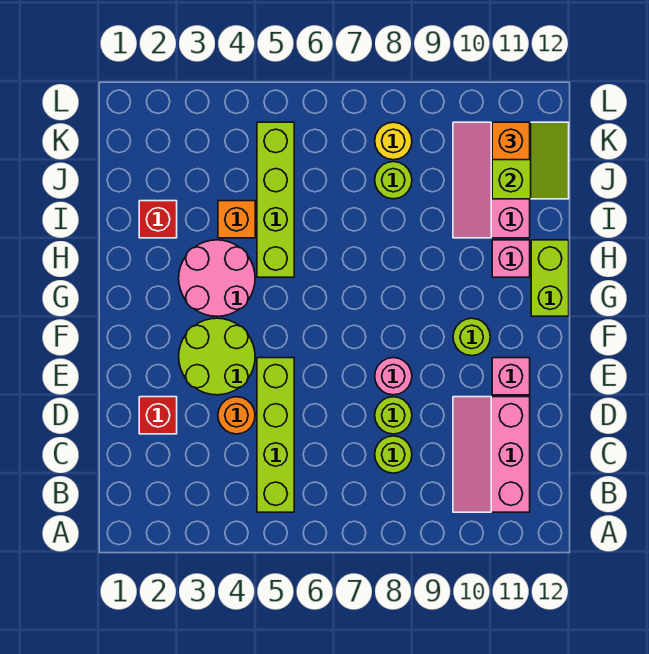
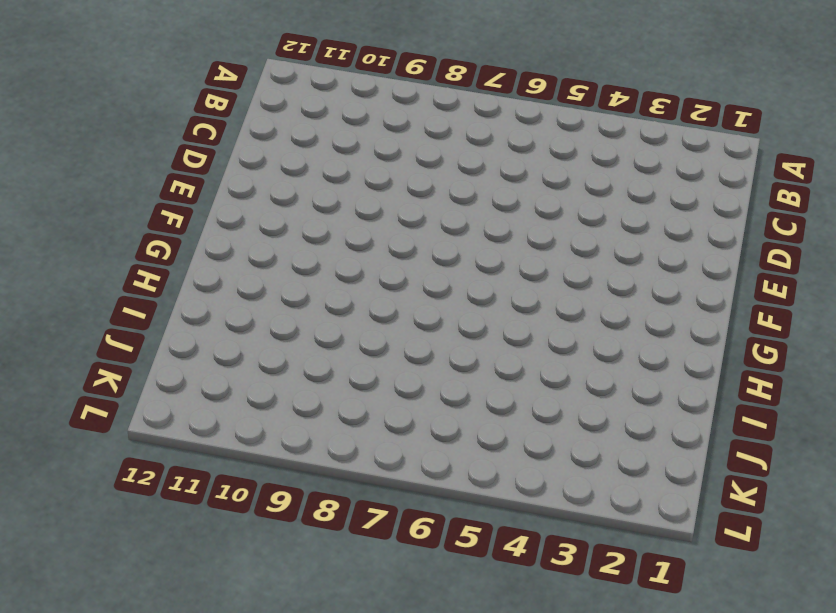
none -> lime brick B5:E5 level 1
none -> pink slope B10:D11 level 1 top 11
none -> lime round brick C8 level 1

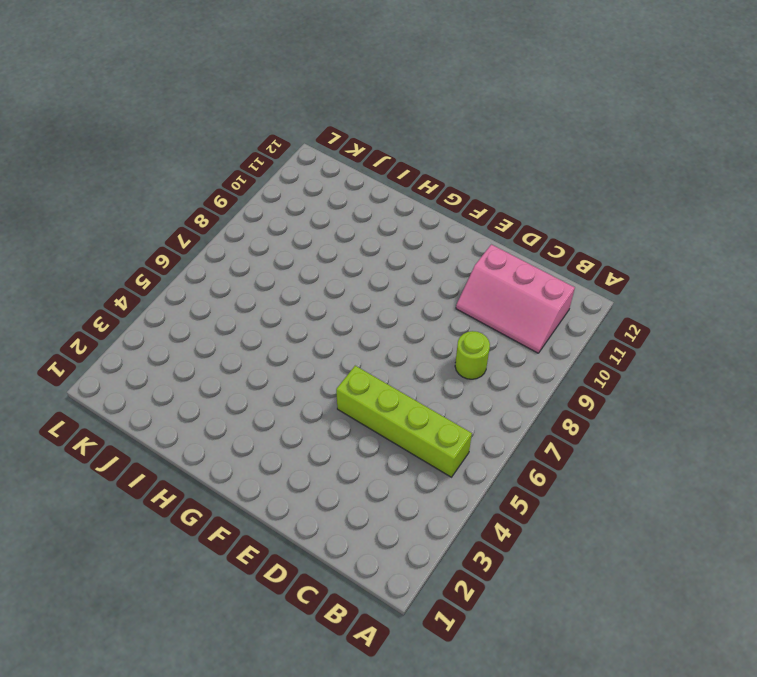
none -> red brick D2 level 1
none -> orange round brick D4 level 1
none -> lime round brick D8 level 1

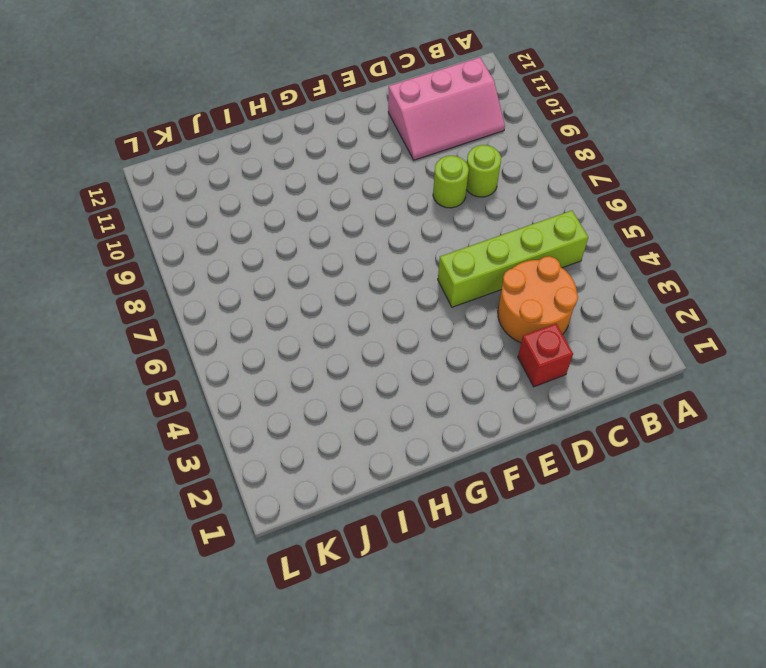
orange round brick C3:D4 level 1 -> orange round brick D4 level 1
none -> lime round brick E3:F4 level 1
none -> pink round brick E8 level 1
none -> pink brick E11 level 1

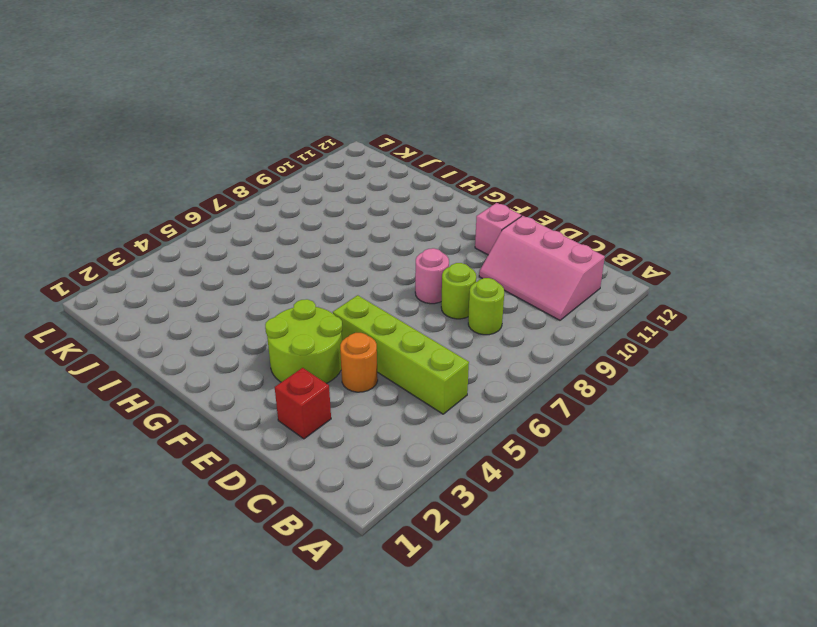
none -> lime round brick F10 level 1
none -> pink round brick G3:H4 level 1
none -> lime brick G12:H12 level 1

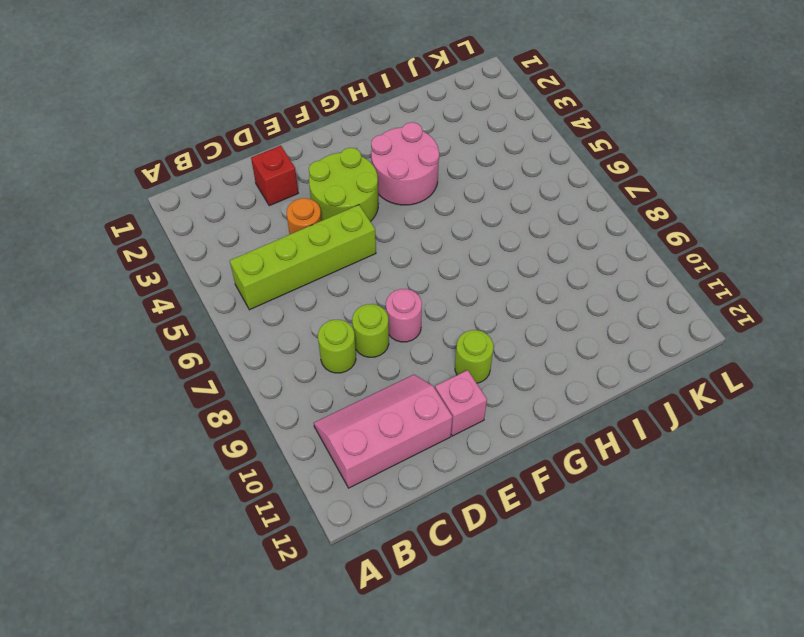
none -> lime brick G12:H12 level 1
none -> lime brick H5:K5 level 1
none -> pink brick H11 level 1

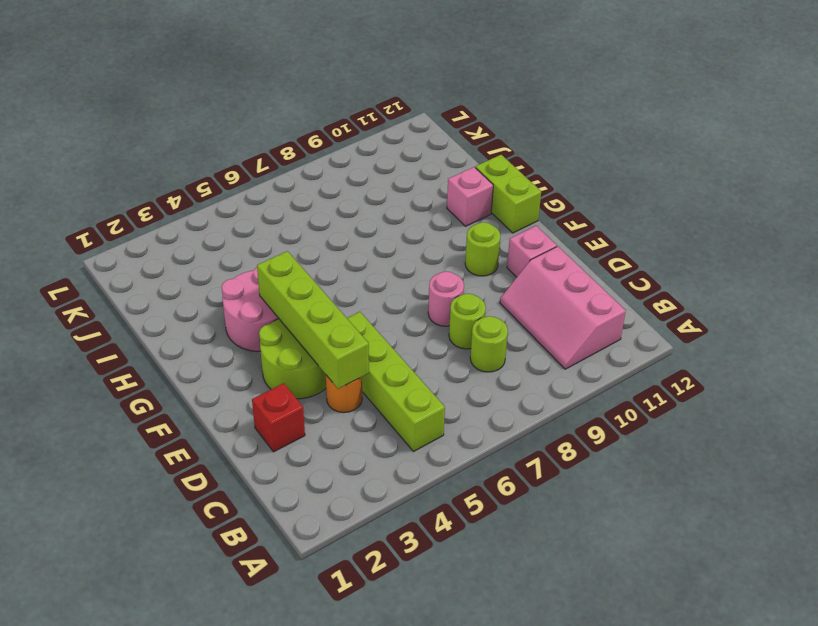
lime brick D4:G4 level 2 -> lime brick H5:K5 level 1
none -> red brick I2 level 1
none -> orange brick I4 level 1
none -> pink slope I10:K11 level 1 top 11

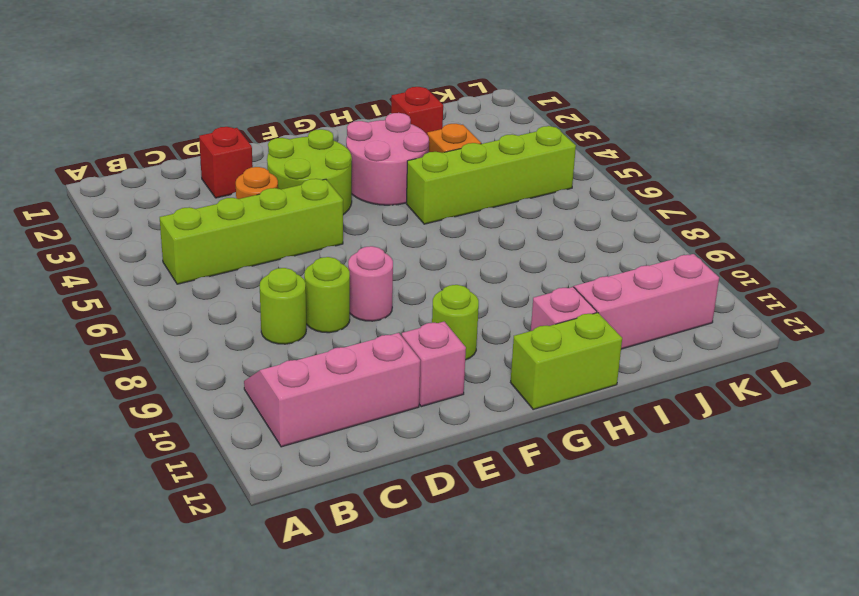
none -> lime round brick J8 level 1
none -> yellow round brick K8 level 1
none -> lime slope J11:K12 level 2 top 11

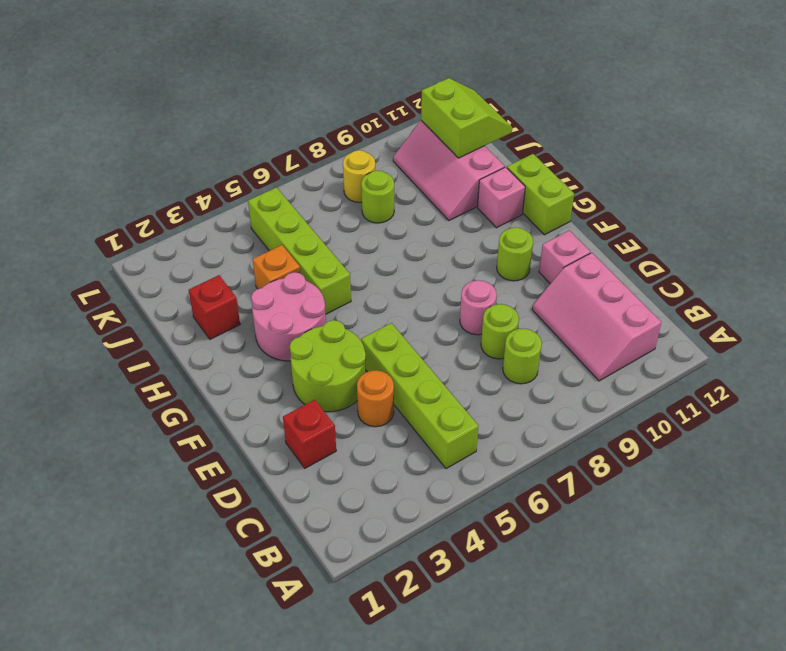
none -> orange brick K11 level 3

